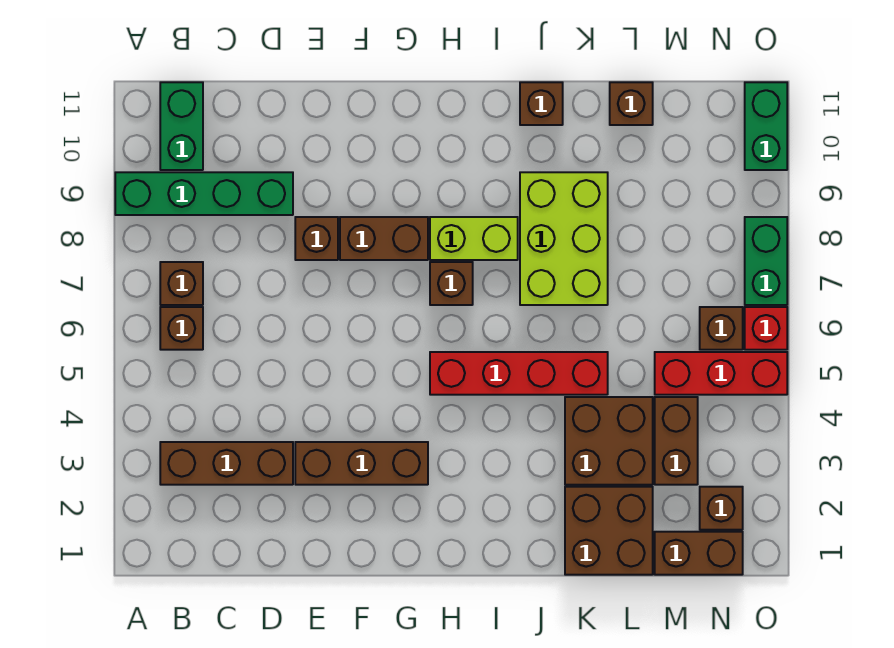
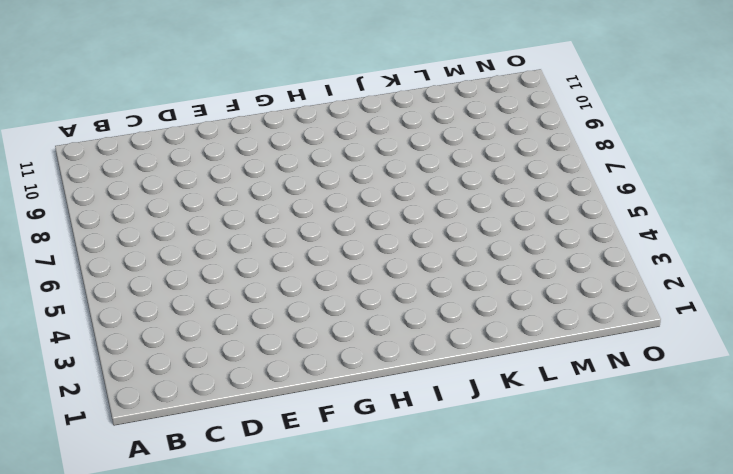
none -> green brick A9:D9 level 1
none -> brown brick B3:D3 level 1
none -> brown brick B6 level 1

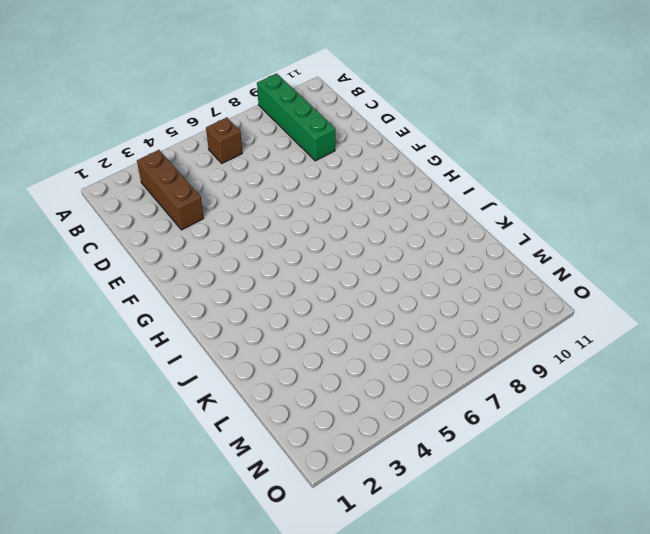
none -> brown brick B7 level 1
none -> green brick B10:B11 level 1
none -> brown brick E3:G3 level 1

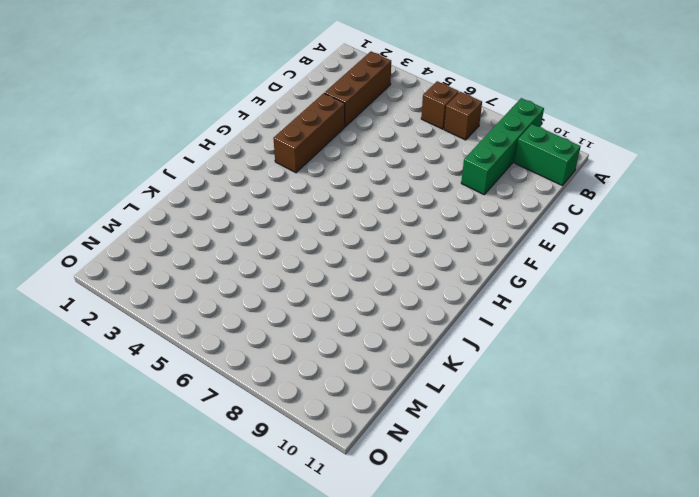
none -> brown brick E8 level 1
none -> brown brick F8:G8 level 1
none -> red brick H5:K5 level 1

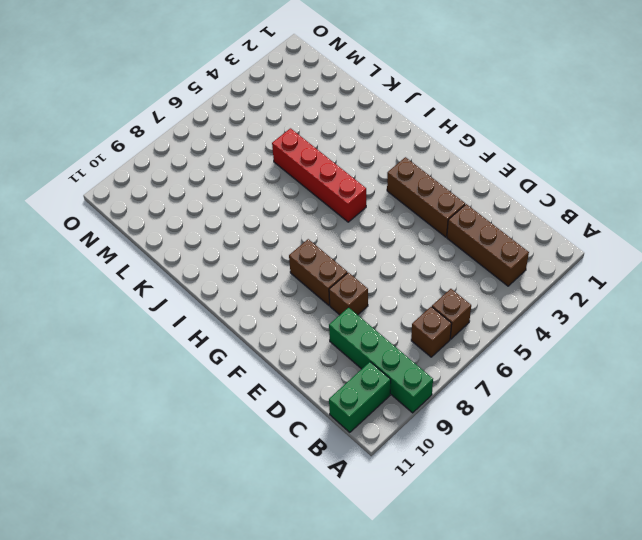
none -> brown brick H7 level 1
none -> lime brick H8:I8 level 1
none -> lime brick J7:K9 level 1

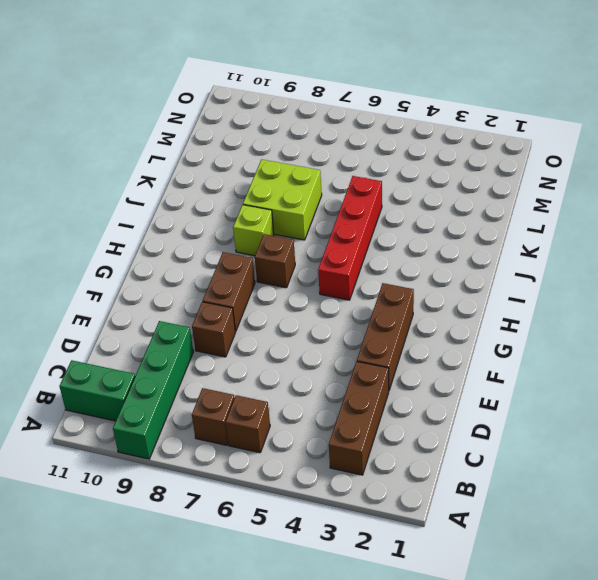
lime brick I8 level 1 -> lime brick H8:I8 level 1
lime brick J7:K8 level 1 -> lime brick J7:K9 level 1
none -> brown brick J11 level 1
none -> brown brick K1:L2 level 1
none -> brown brick K3:L4 level 1

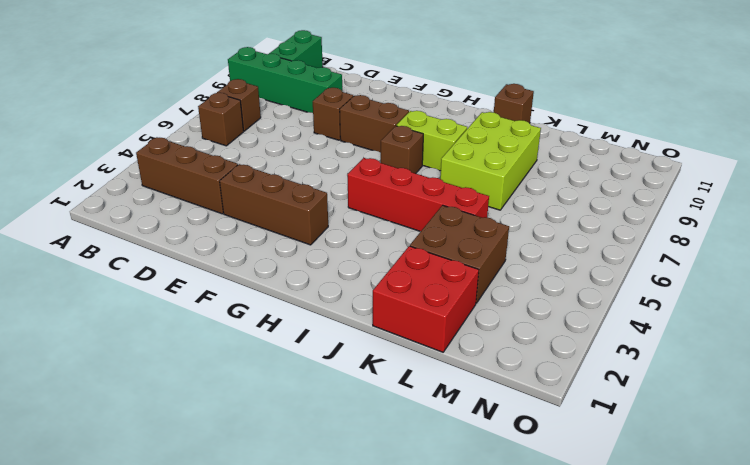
red brick K1:L2 level 1 -> brown brick K1:L2 level 1
none -> brown brick L11 level 1
none -> brown brick M1:N1 level 1
none -> brown brick M3:M4 level 1

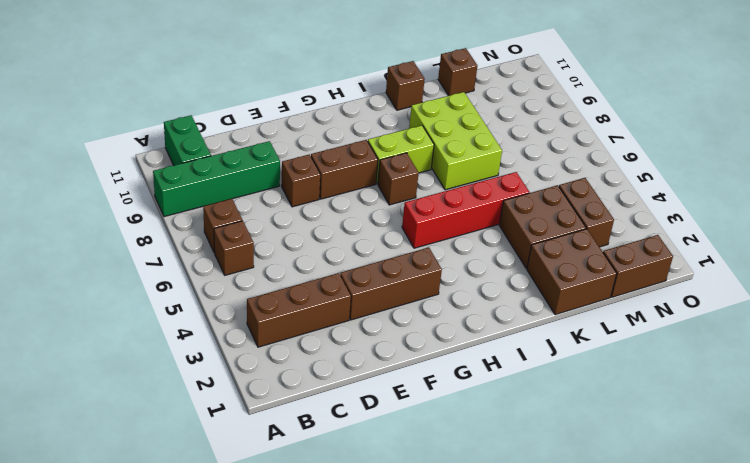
none -> red brick M5:O5 level 1
none -> brown brick N2 level 1
none -> brown brick N6 level 1

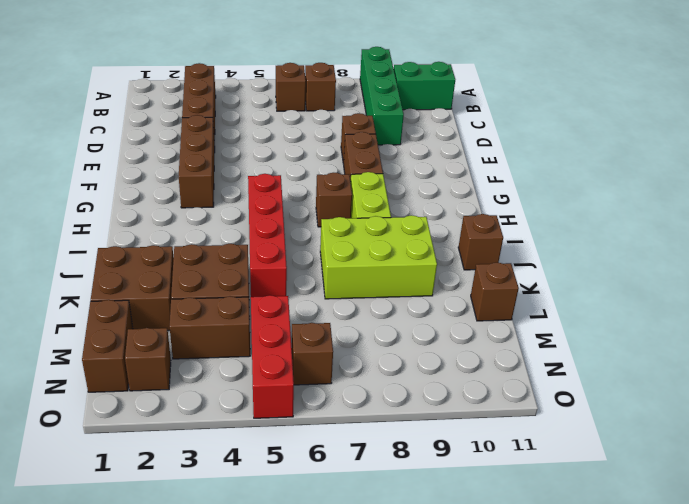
none -> red brick O6 level 1
none -> green brick O7:O8 level 1
none -> green brick O10:O11 level 1

